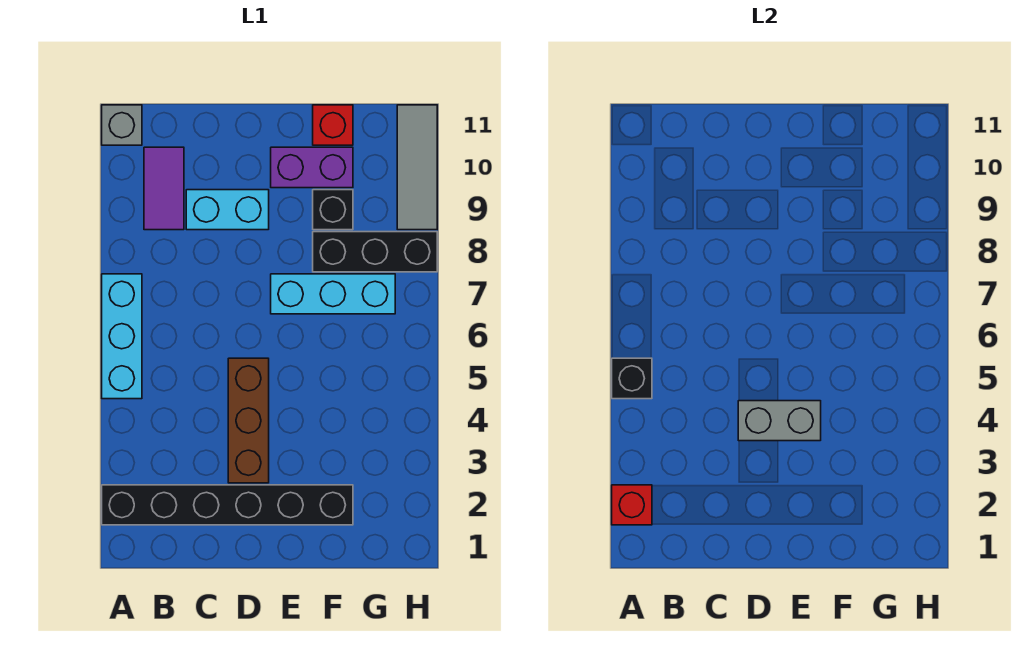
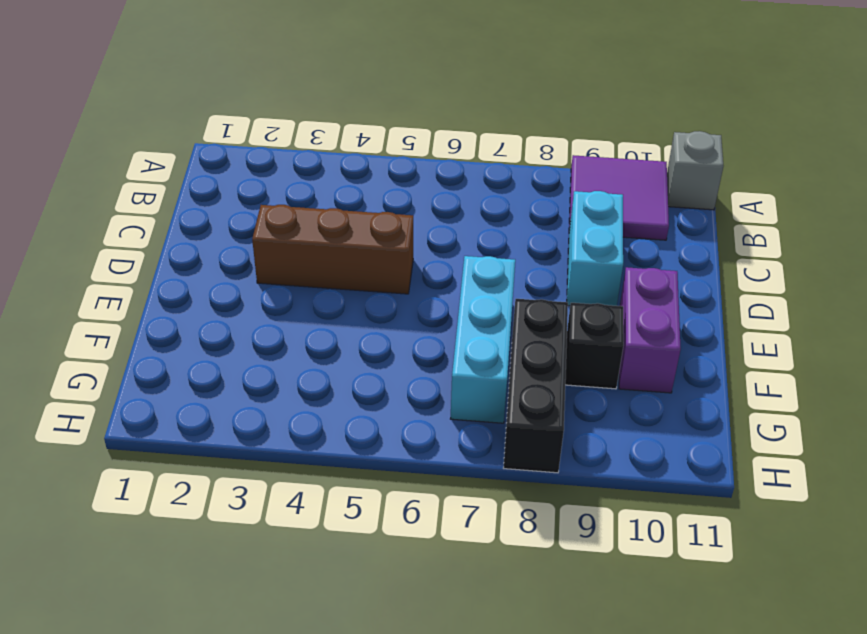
purple tile A9:B10 level 1 -> purple tile B9:B10 level 1
none -> black brick A2:F2 level 1
none -> cyan brick A5:A7 level 1
none -> red brick F11 level 1

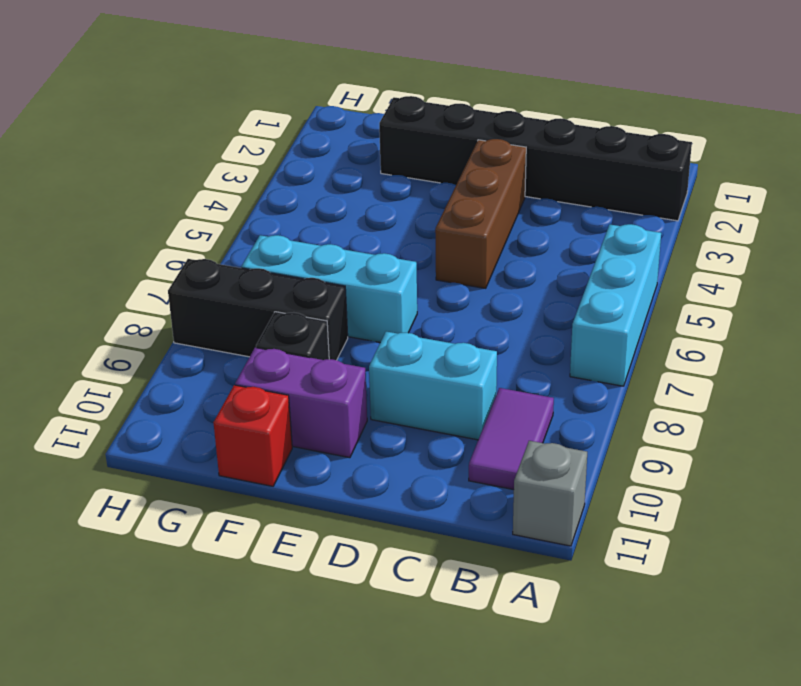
none -> grey tile H9:H11 level 1
none -> red brick A2 level 2
none -> black brick A5 level 2

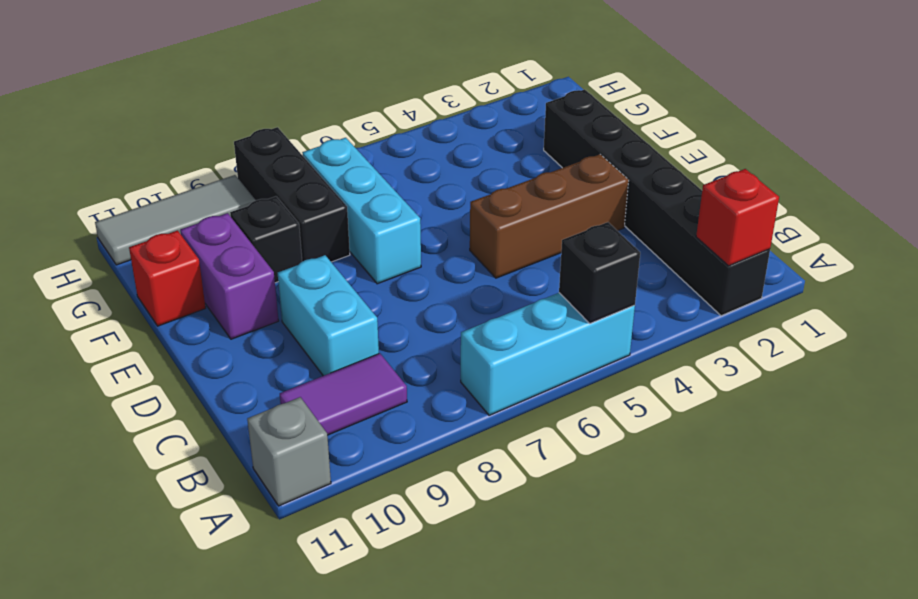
none -> grey brick D4:E4 level 2

